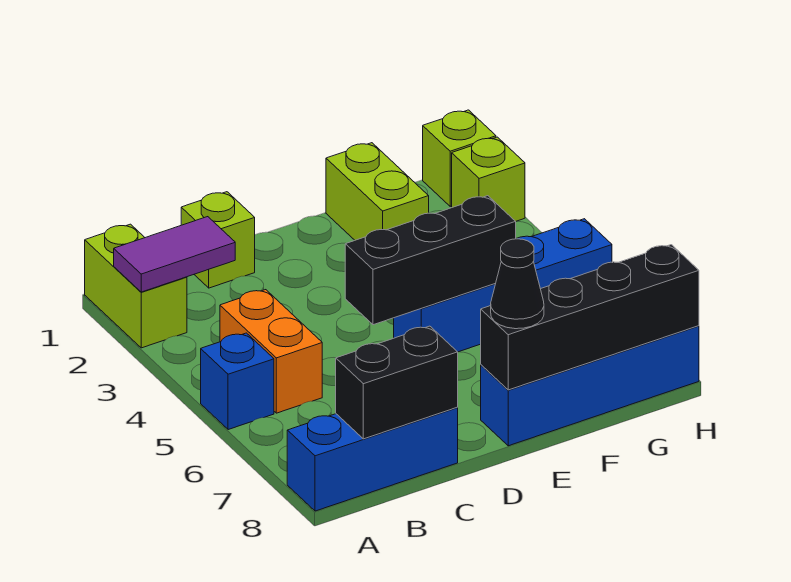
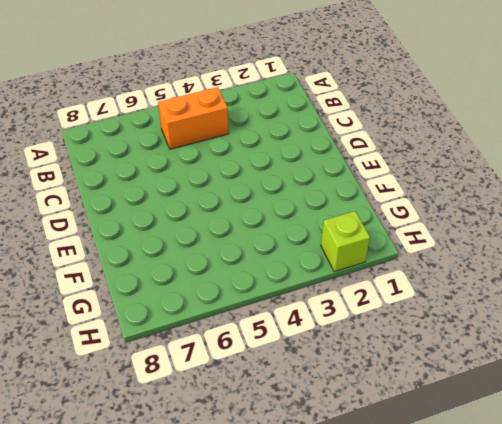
none -> lime brick A1:A2 level 1
none -> blue brick A5 level 1
none -> blue brick A8:C8 level 1

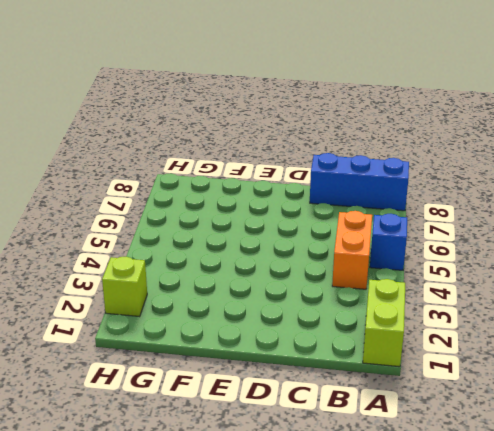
none -> lime brick C1 level 1
none -> blue brick E5:H5 level 1
none -> blue brick E8:H8 level 1

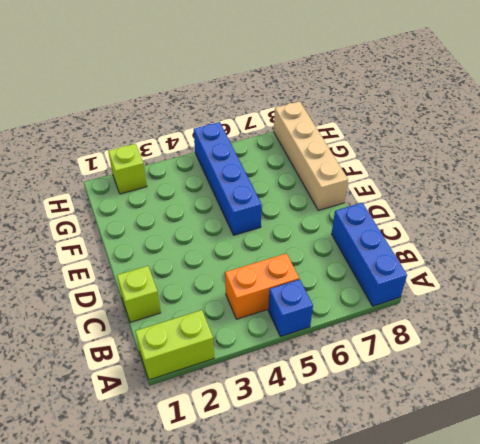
tan brick E8:H8 level 1 -> blue brick E8:H8 level 1
none -> lime brick F1:F2 level 1
none -> lime brick H1 level 1
none -> purple tile A2:B2 level 2

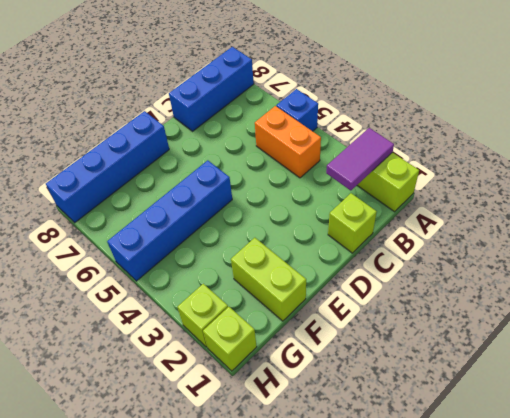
none -> black brick B8:C8 level 2
none -> black brick D5:F5 level 2
none -> black brick E8:H8 level 2

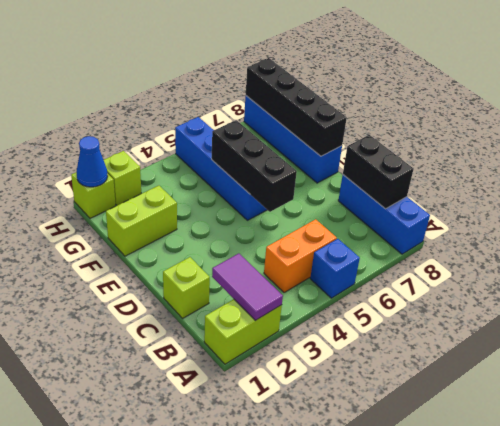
blue cone H1 level 2 -> none
none -> black cone E8 level 3

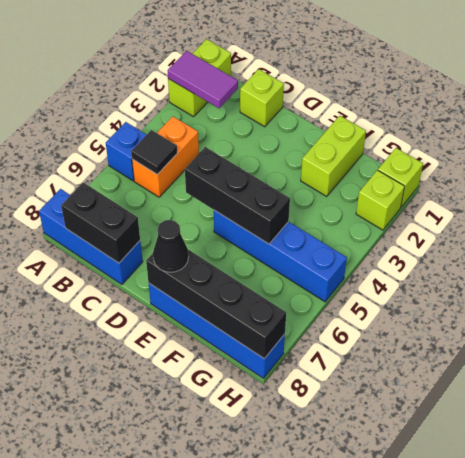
black tile B5 level 2 -> none

